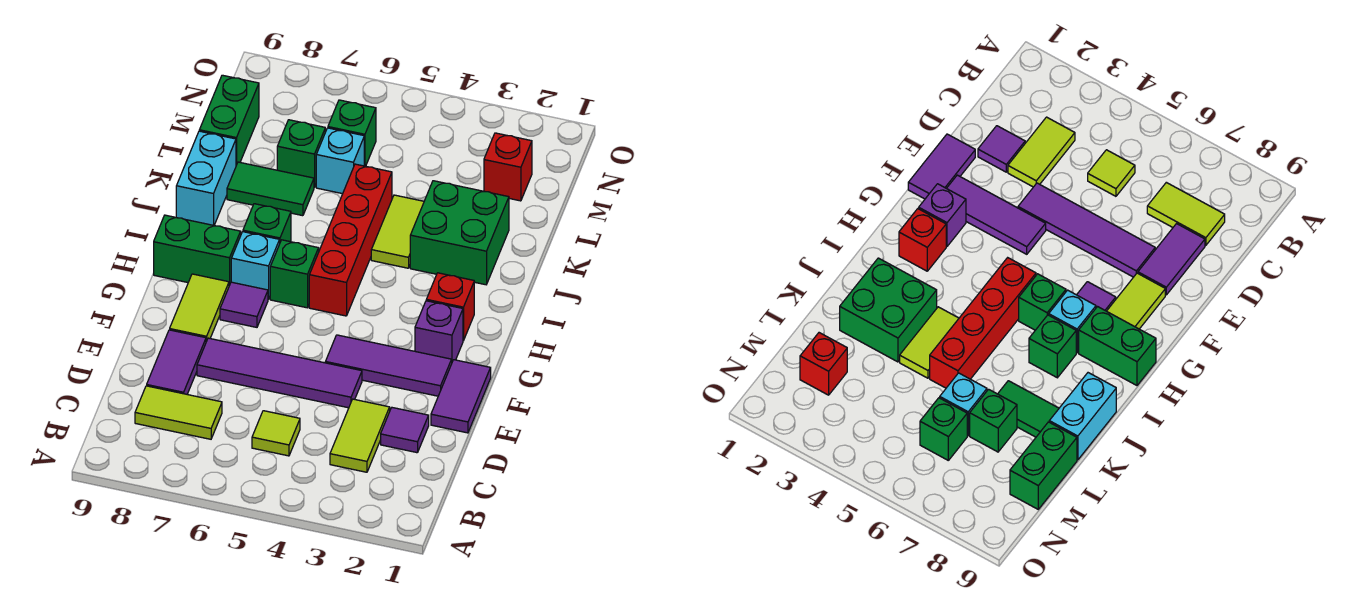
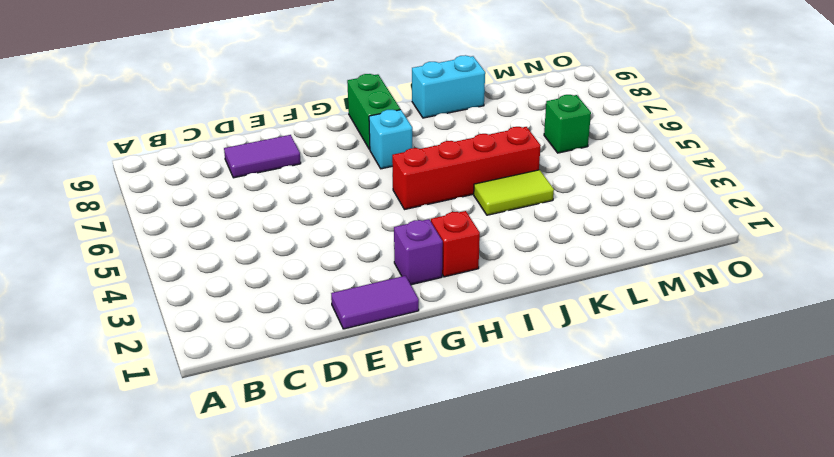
none -> lime tile C3:D3 level 1
none -> lime tile C5 level 1
none -> lime tile C7:C8 level 1

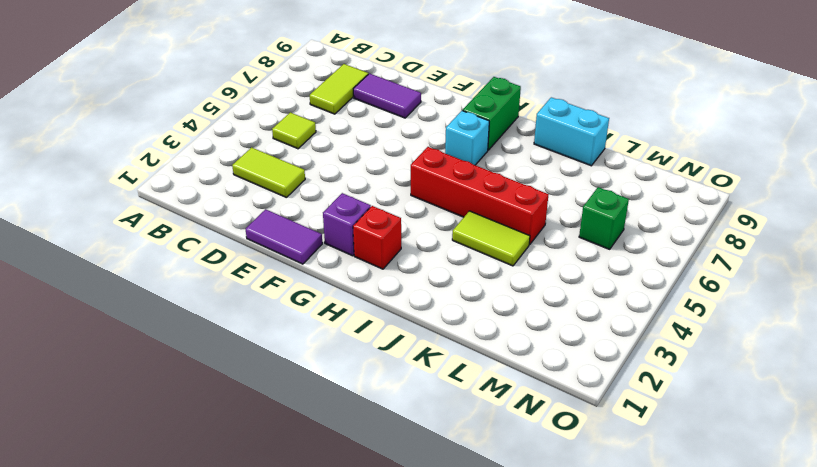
none -> purple tile D2 level 1
none -> purple tile E4:E7 level 1
none -> purple tile F2:F4 level 1

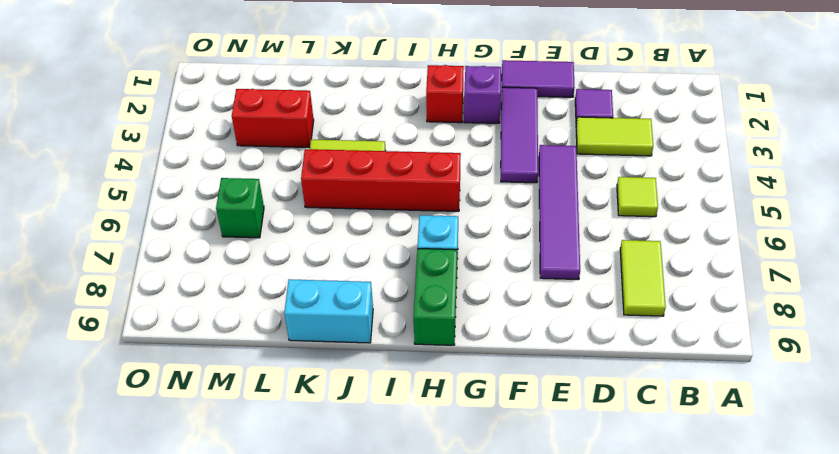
red brick L3:M3 level 1 -> none
none -> purple tile D8:E8 level 1
none -> lime tile F8:G8 level 1
none -> purple tile G7 level 1

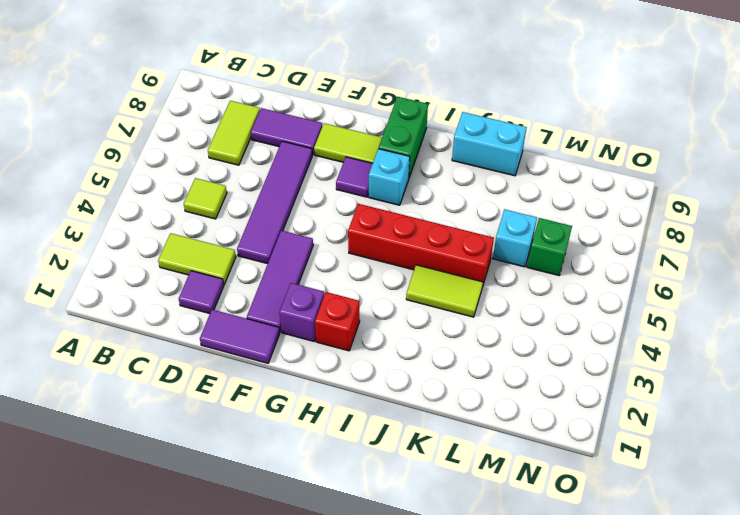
none -> green brick H6 level 1
none -> green brick I7 level 1
none -> green brick J2:K3 level 1

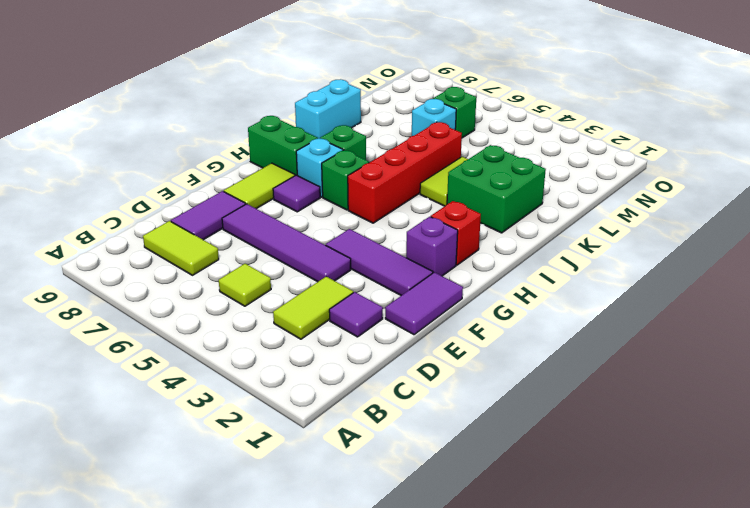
none -> green tile K7:K8 level 1
none -> green brick L7 level 1
none -> green brick L9:M9 level 1

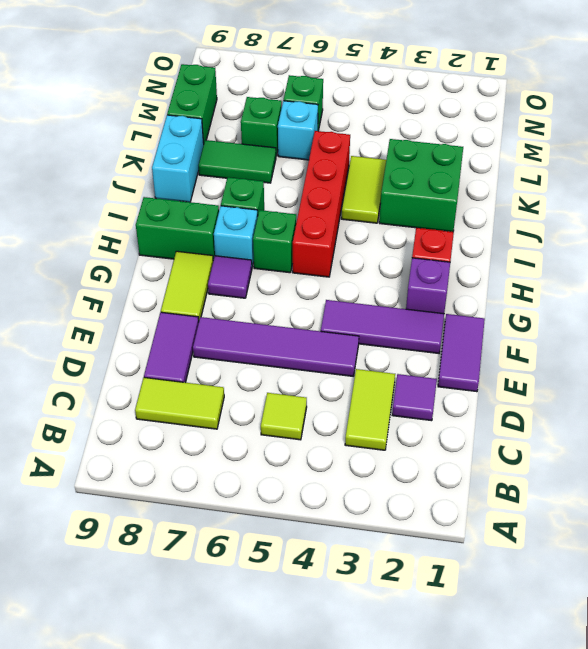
none -> red brick M2 level 1

